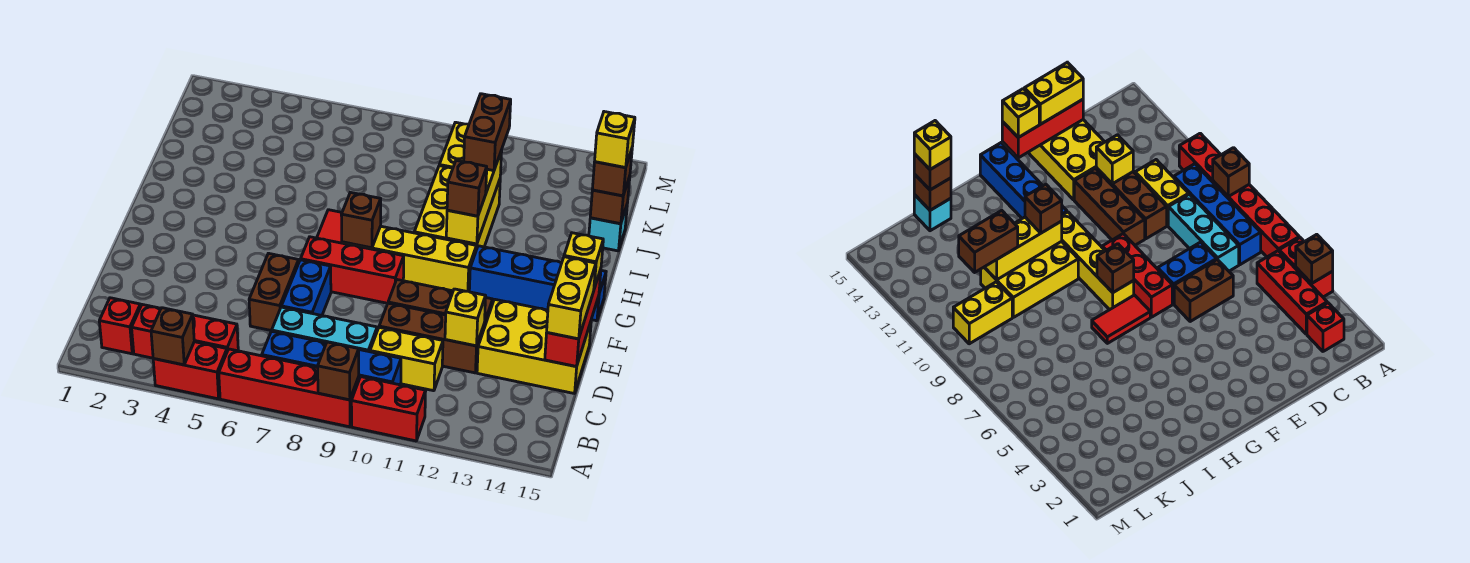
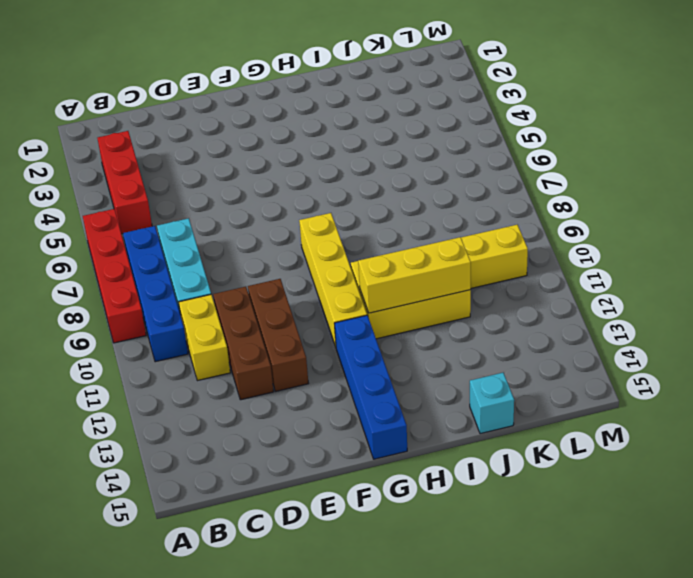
none -> red brick A4:A5 level 1
none -> red brick A10:A11 level 1
none -> red brick B2 level 1
none -> brown brick D6:E6 level 1

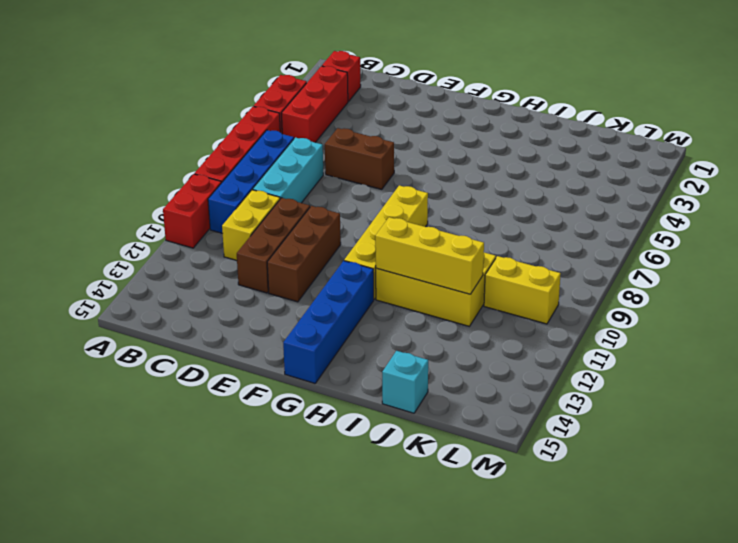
none -> blue brick D7:E7 level 1
none -> yellow brick D13:E15 level 1
none -> red brick F7:F9 level 1
none -> red tile G7:H7 level 1

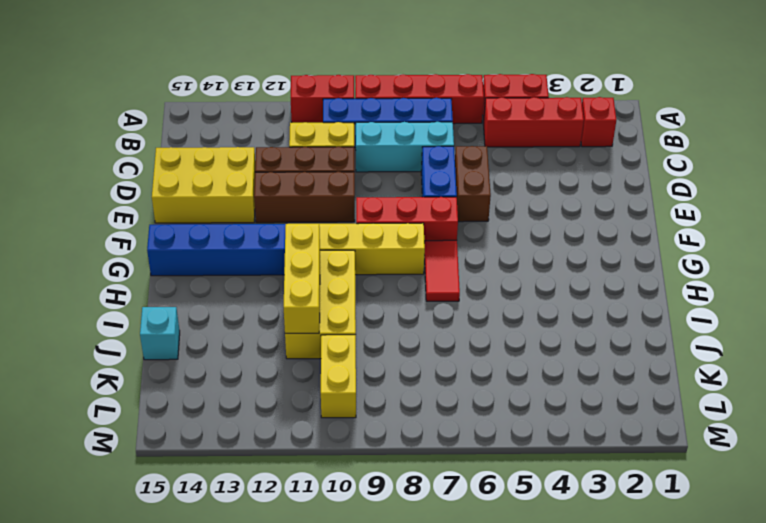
none -> brown brick A4 level 2
none -> brown brick A9 level 2
none -> yellow brick D12 level 2
none -> red brick D15:F15 level 2

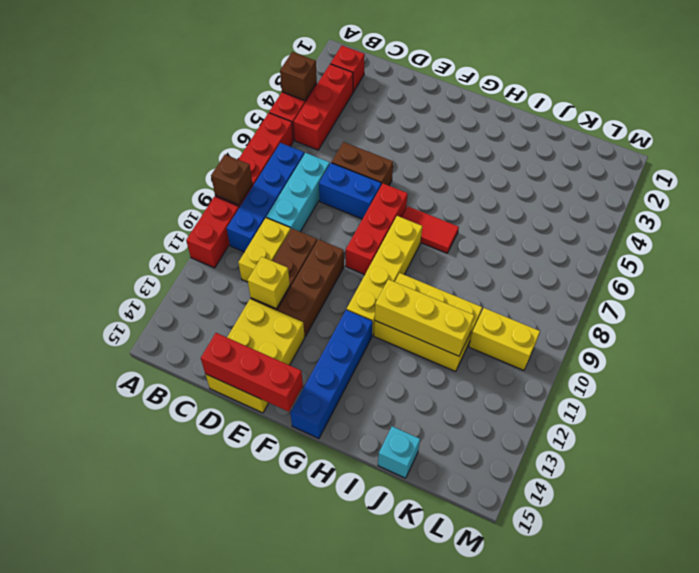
none -> brown brick G8 level 2
none -> brown brick J15 level 2
none -> yellow brick D15:E15 level 3
none -> yellow brick F15 level 3

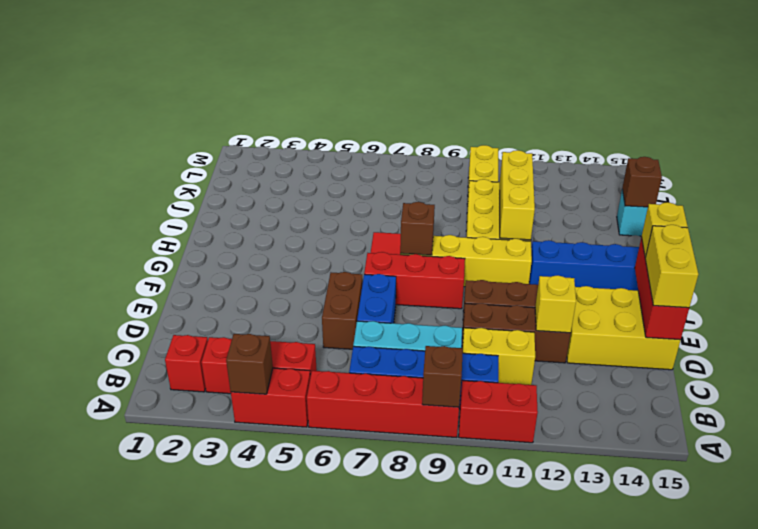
none -> brown brick H11 level 3
none -> brown brick J11:K11 level 3
none -> brown brick J15 level 3
none -> yellow brick J15 level 4

